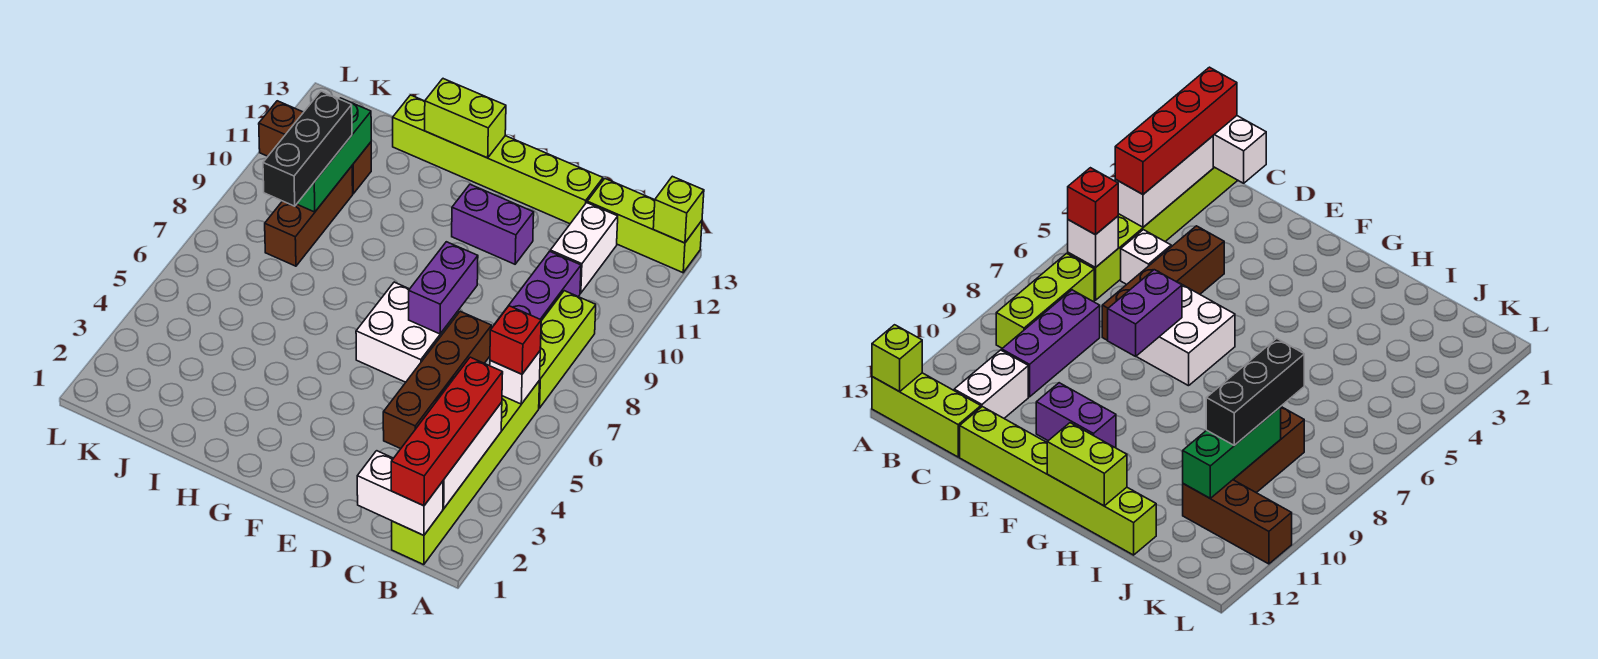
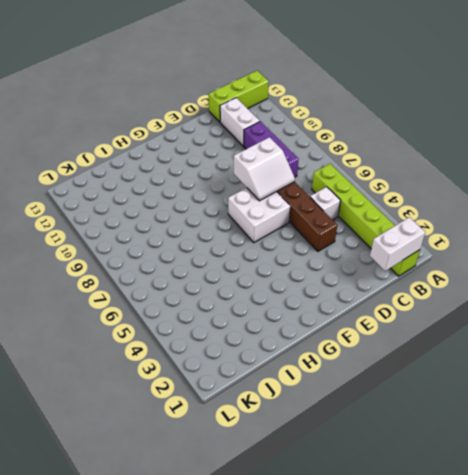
white slope D7:E8 level 2 top 8 -> purple brick E7:E8 level 2
none -> lime brick B7:B9 level 1
none -> lime brick D13:I13 level 1
none -> purple brick E11:F11 level 1

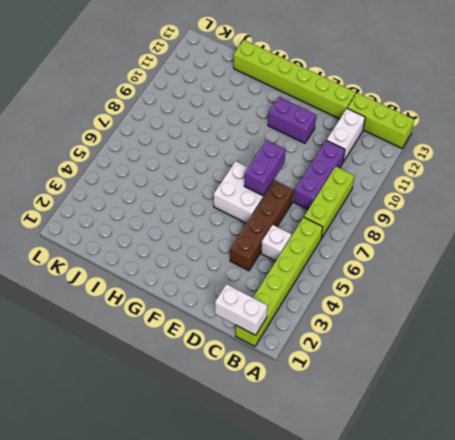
none -> brown brick J8:J10 level 1
none -> brown brick J11:L11 level 1
none -> lime brick A13 level 2

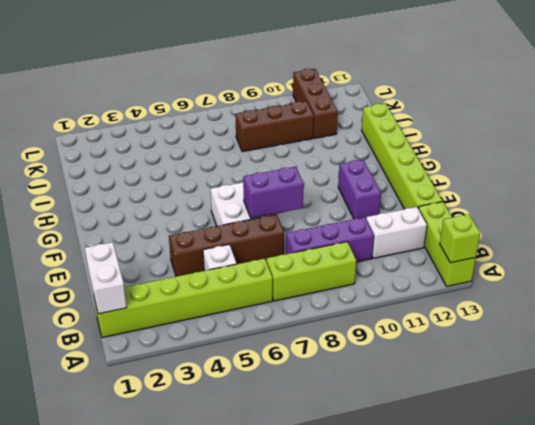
none -> white brick B2:B4 level 2
none -> white brick B6 level 2
none -> lime brick G13:H13 level 2

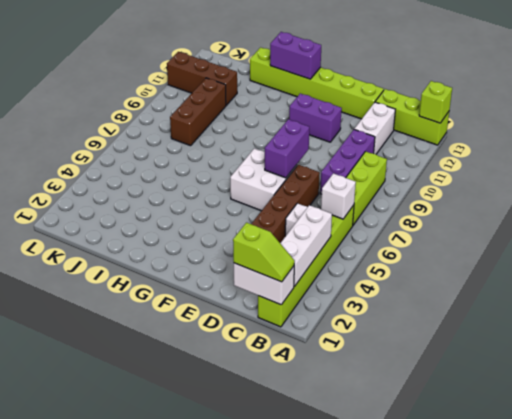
lime slope B1:C1 level 3 top C -> red brick B1:B4 level 3
purple brick G13:H13 level 2 -> lime brick G13:H13 level 2
none -> green brick J9:J11 level 2
none -> red brick B6 level 3
none -> black brick J8:J10 level 3

